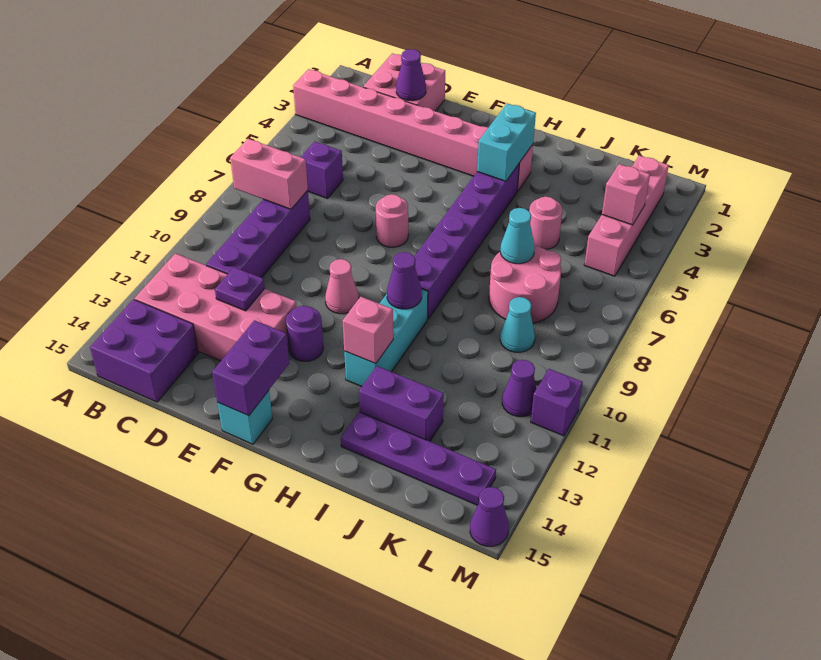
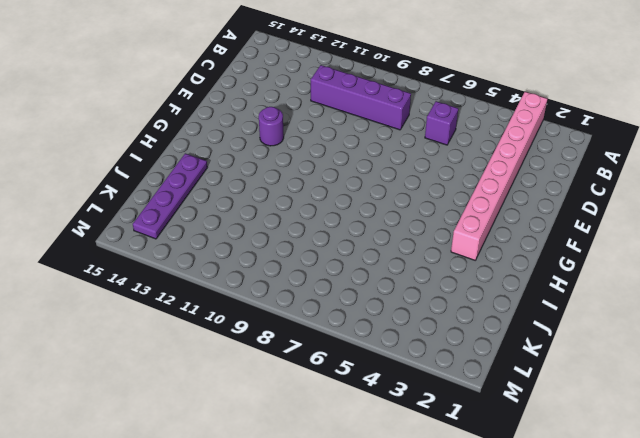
none -> pink brick B12:E13 level 1
none -> purple brick B14:C15 level 1
none -> pink brick C1:D2 level 1
none -> pink round brick F7 level 1

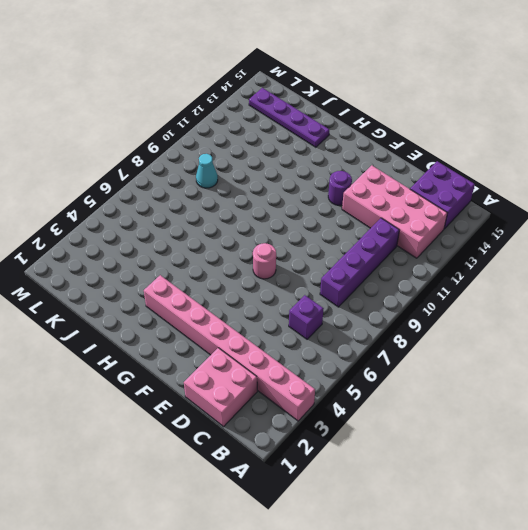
none -> pink cone F10 level 1
none -> cyan brick F15 level 1
none -> purple brick H4:H9 level 1
none -> cyan brick H10:H12 level 1

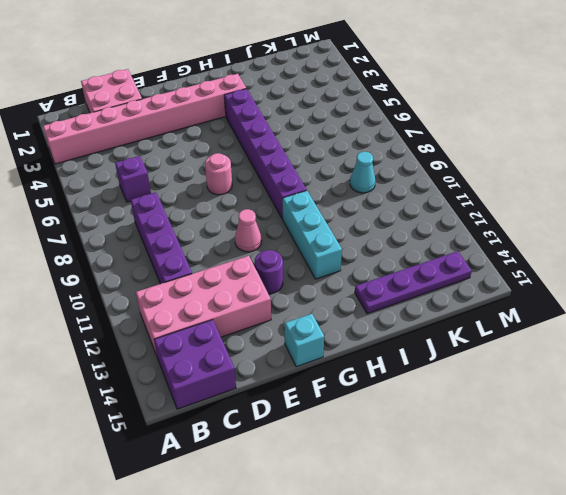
none -> purple brick I13:J13 level 1
none -> pink round brick J5 level 1
none -> pink round brick J7:K8 level 1
none -> pink brick L2:L5 level 1

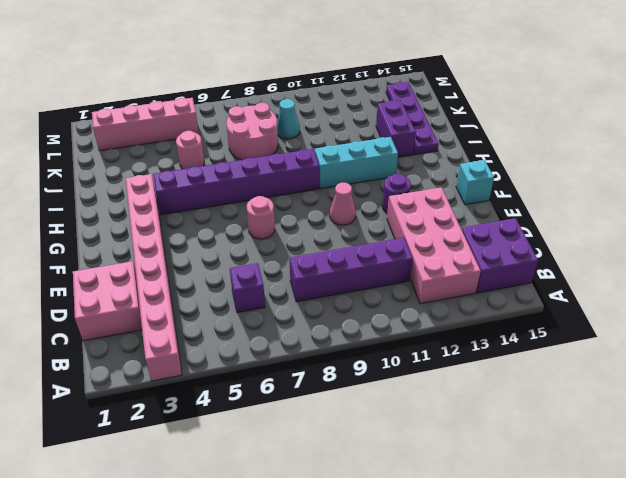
none -> purple cone L11 level 1
none -> purple brick M11 level 1
none -> purple cone M15 level 1
none -> pink brick B8:C8 level 2

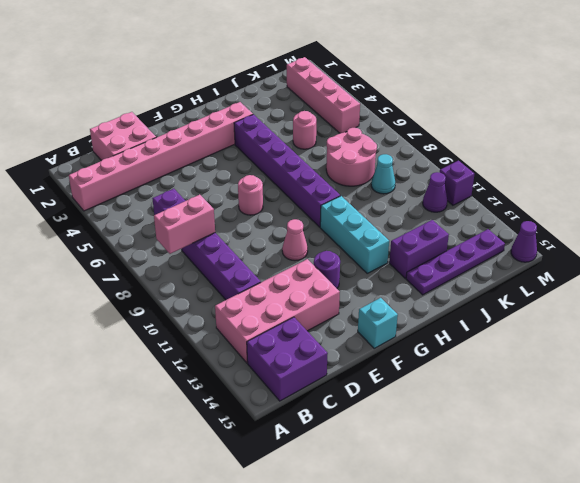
none -> purple cone D2 level 2
none -> purple plate D12 level 2
none -> purple brick F14:F15 level 2
none -> cyan brick H3:H4 level 2

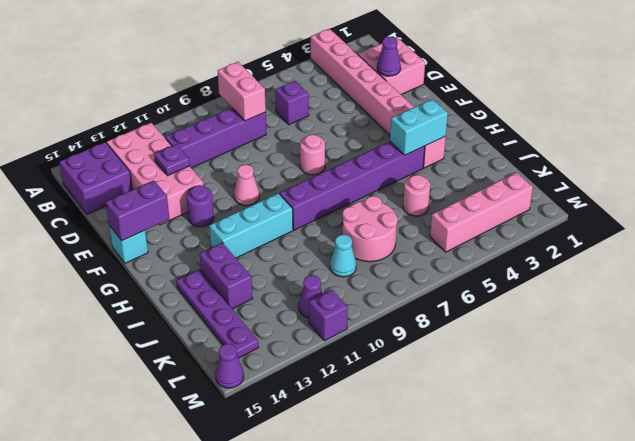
none -> purple cone H10 level 2
none -> pink brick H12 level 2
none -> cyan cone J7 level 2
none -> pink brick L4 level 2

